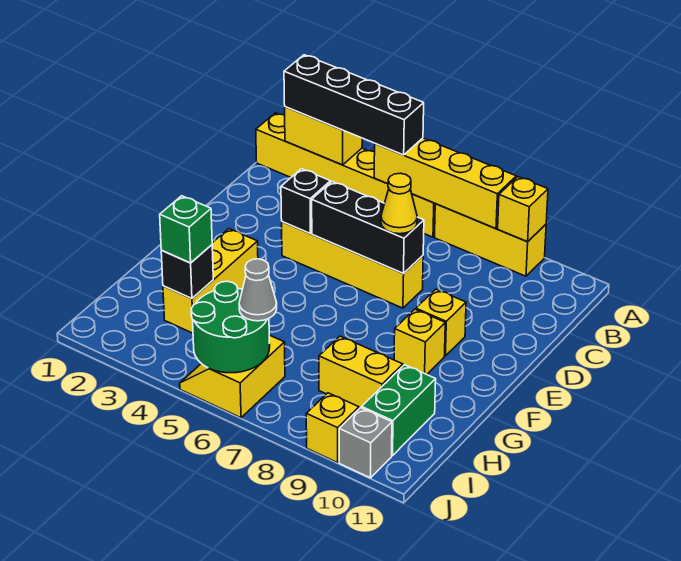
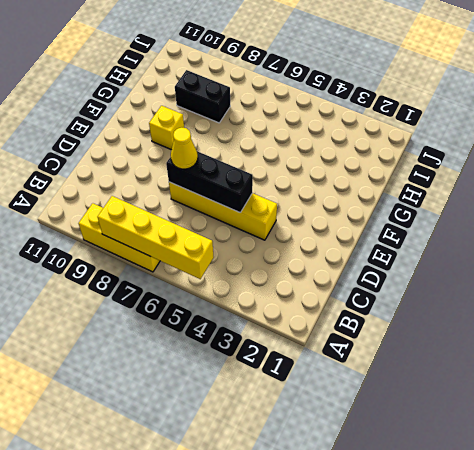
black brick H8:H9 level 1 -> yellow brick H8:H9 level 1
none -> yellow brick A1:A6 level 1
none -> yellow brick E9 level 1
none -> yellow brick F3:H3 level 1

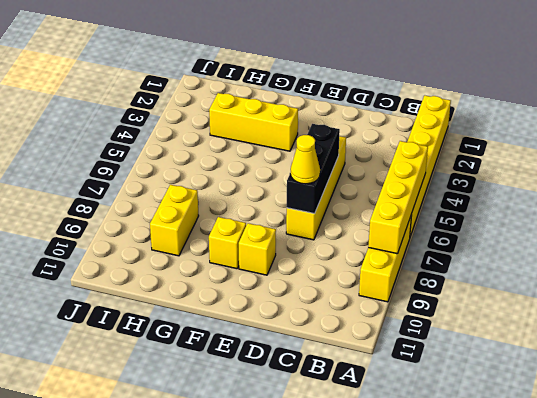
none -> green brick H10:I10 level 1
none -> yellow slope I5:J6 level 1 top 6
none -> yellow brick J9 level 1

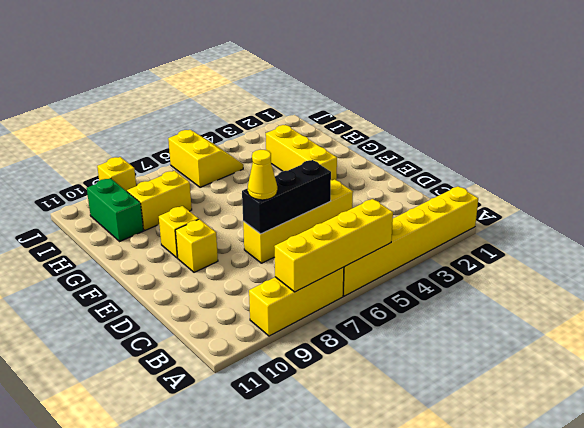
none -> grey brick J10 level 1
none -> yellow brick A2:A3 level 2
none -> yellow brick A9 level 2

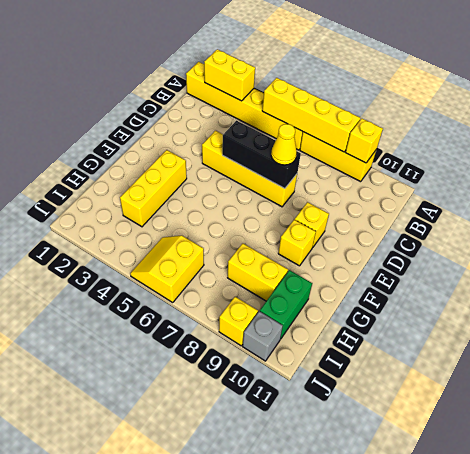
none -> black brick D4 level 2
none -> black brick H3 level 2
none -> green round brick I5:J6 level 2

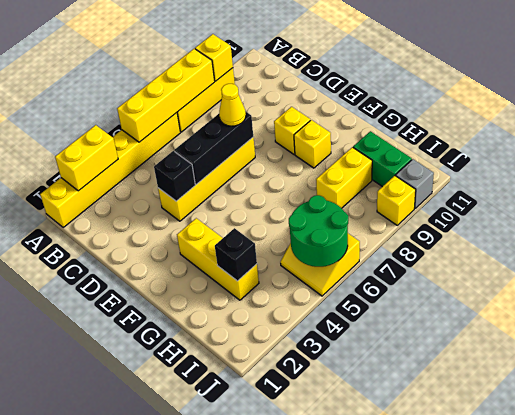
none -> black brick A2:A5 level 3
none -> green brick H3 level 3
none -> grey cone I6 level 3

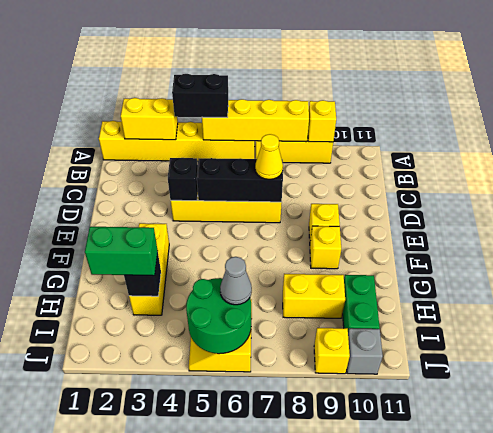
black brick A4:A5 level 3 -> black brick A2:A5 level 3
green brick H2:H3 level 3 -> green brick H3 level 3

